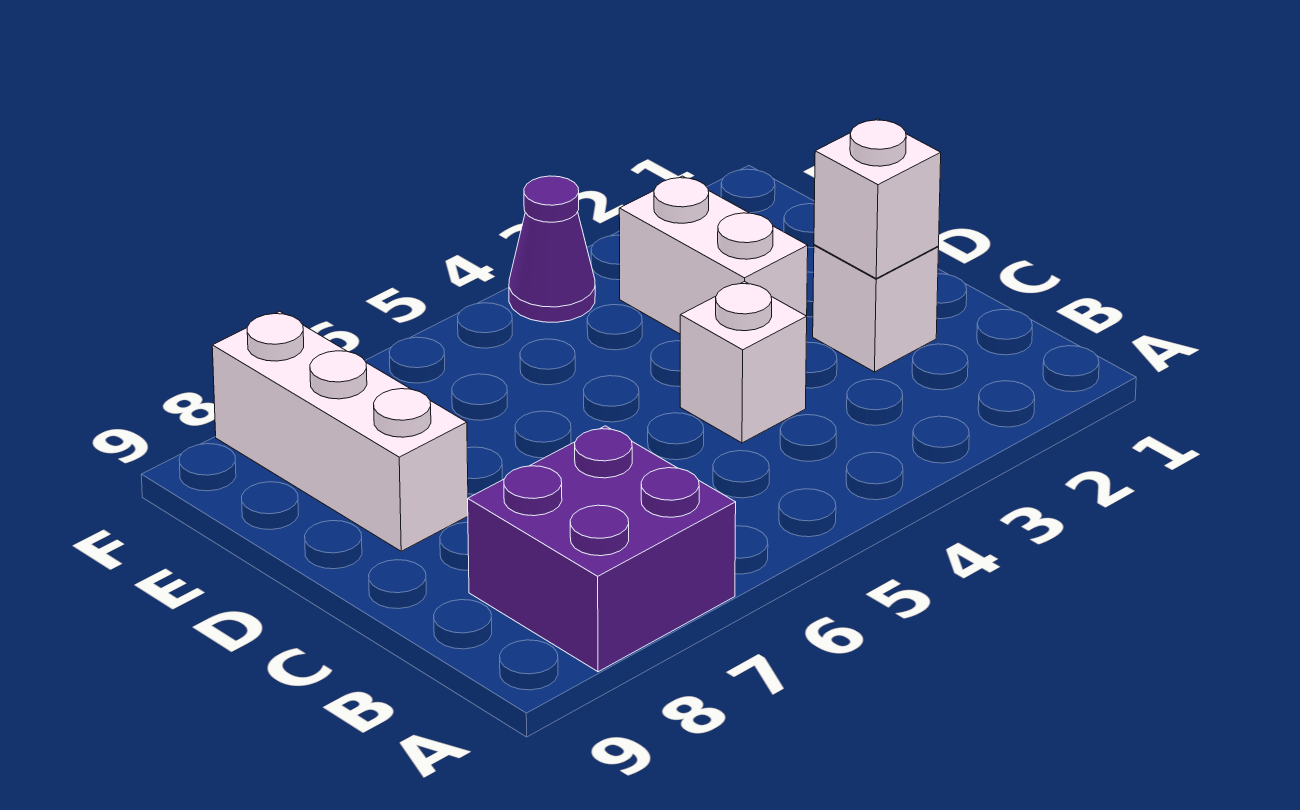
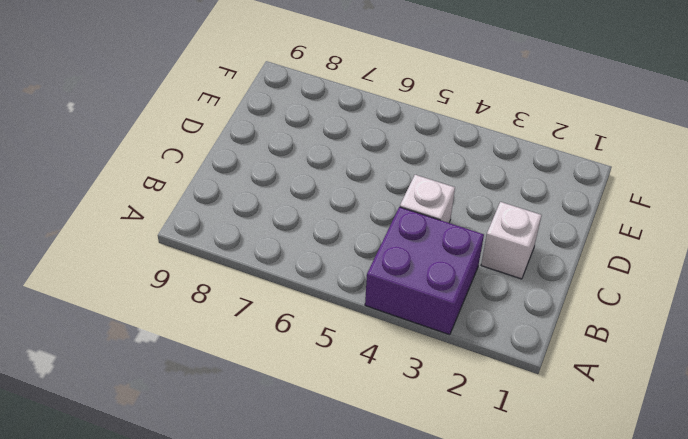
purple brick A3:B4 level 1 -> purple brick A7:B8 level 1
none -> white brick D3:E3 level 1
none -> white brick D8:F8 level 1

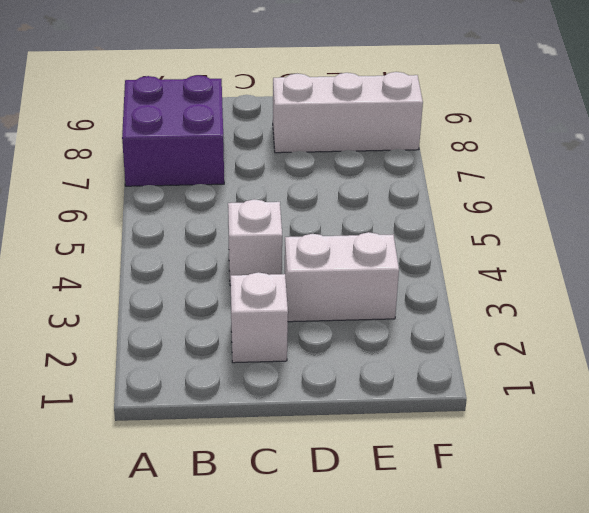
none -> purple cone F4 level 1
none -> white brick C2 level 2

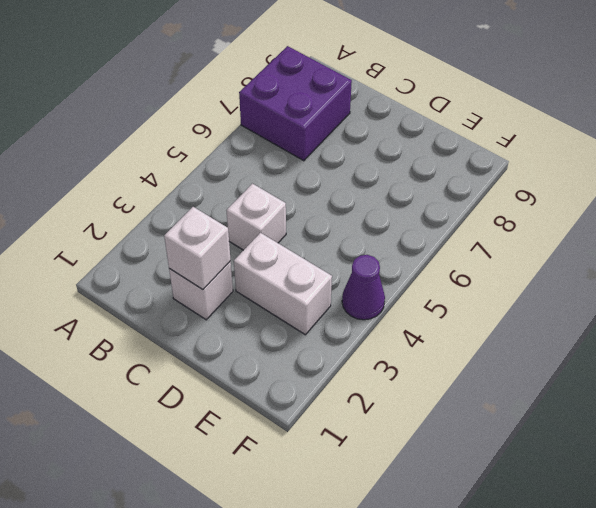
none -> white brick D8:F8 level 1

